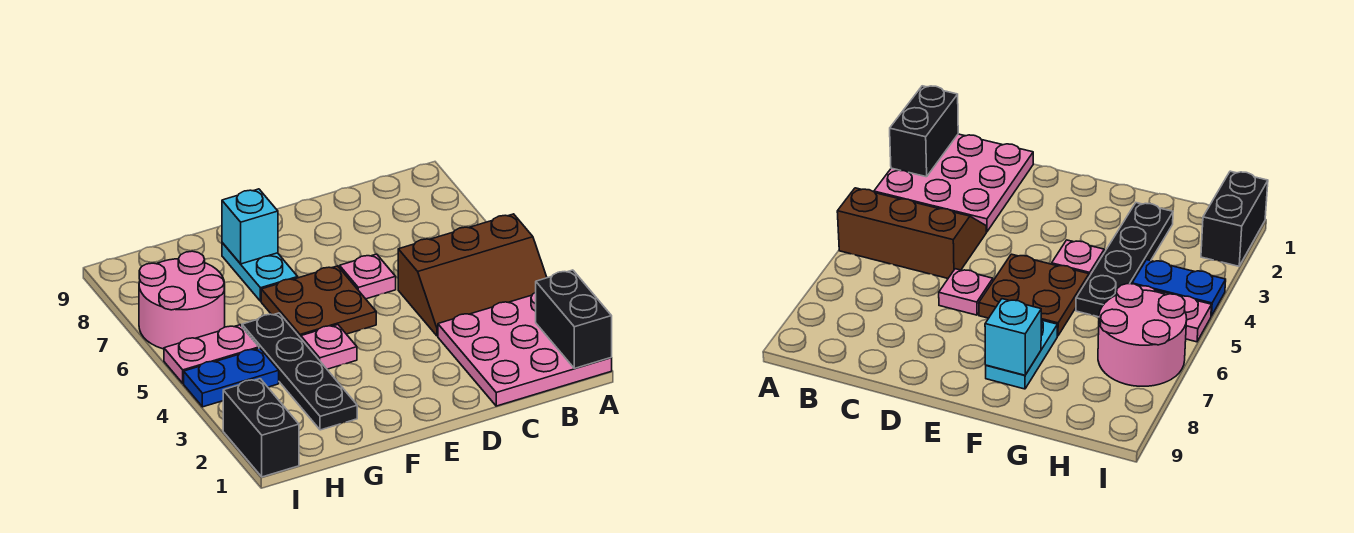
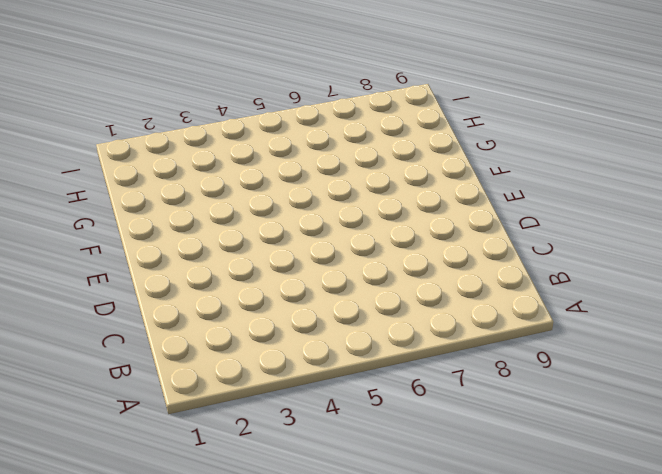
none -> pink plate A1:C3 level 1
none -> brown slope A4:C5 level 1 top 5
none -> pink plate D6 level 1

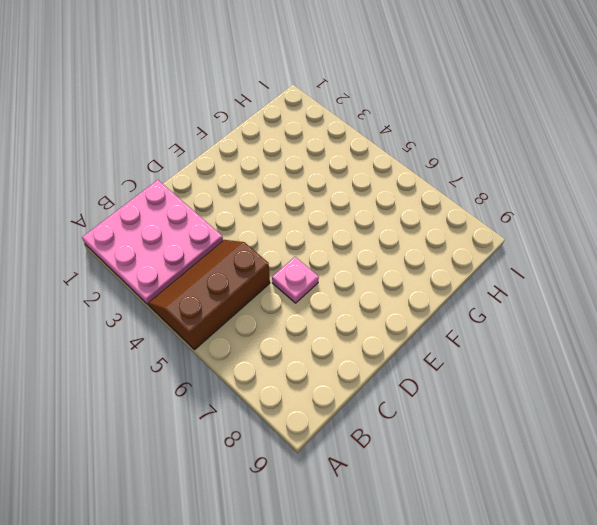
none -> brown plate E5:F6 level 1
none -> pink plate F4 level 1
none -> cyan plate F7:F8 level 1

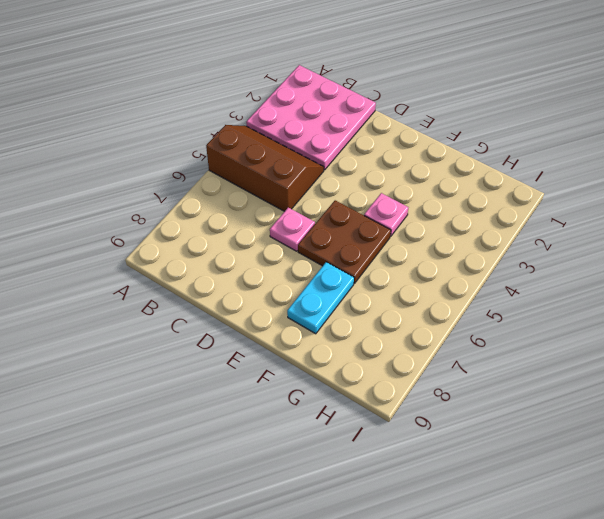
none -> black plate G2:G5 level 1
none -> blue plate H4:I4 level 1
none -> pink plate H5:I5 level 1

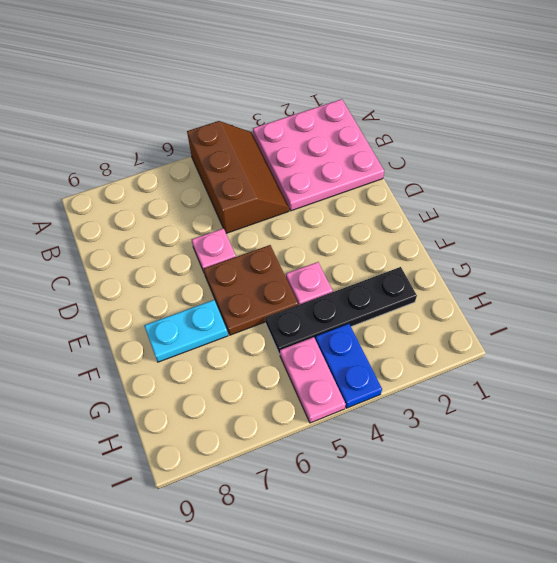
none -> pink round brick H6:I7 level 1
none -> black brick I1:I2 level 1
none -> black brick A1:A2 level 2

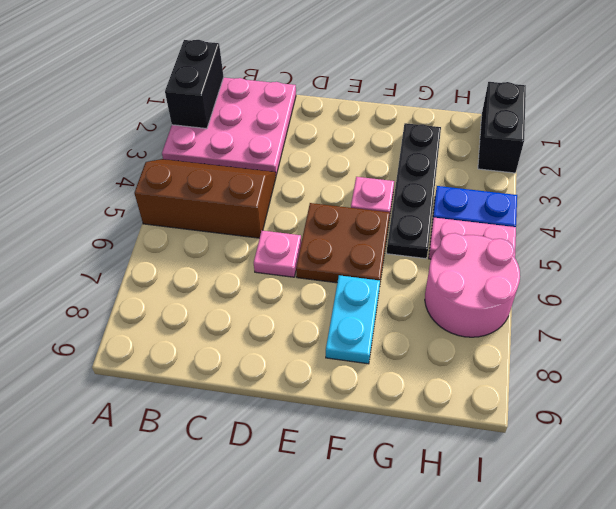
none -> cyan brick F8 level 2

